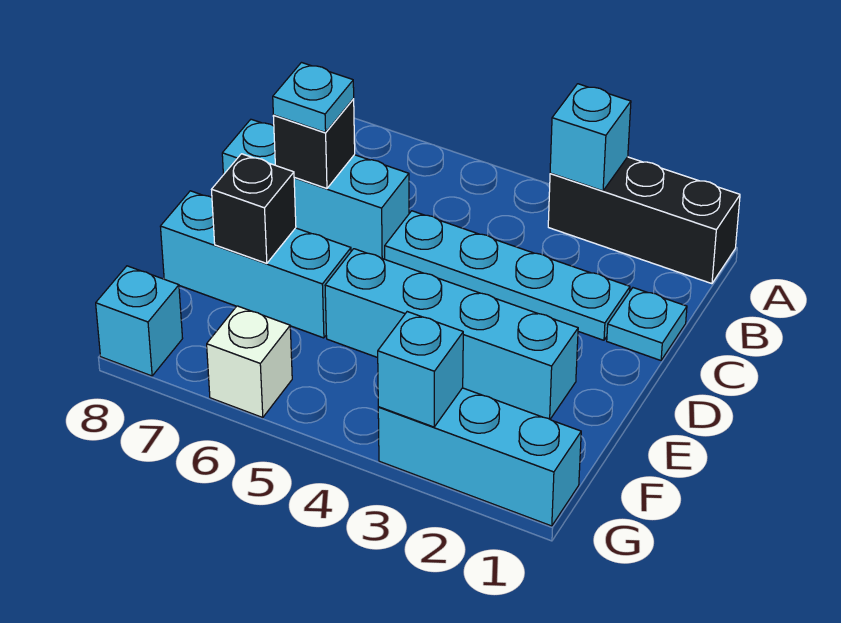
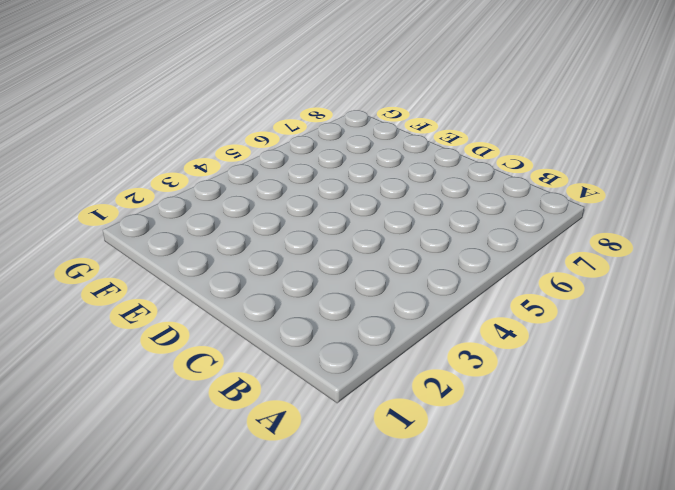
none -> black brick A1:A3 level 1
none -> cyan plate C1 level 1
none -> cyan plate C2:C5 level 1

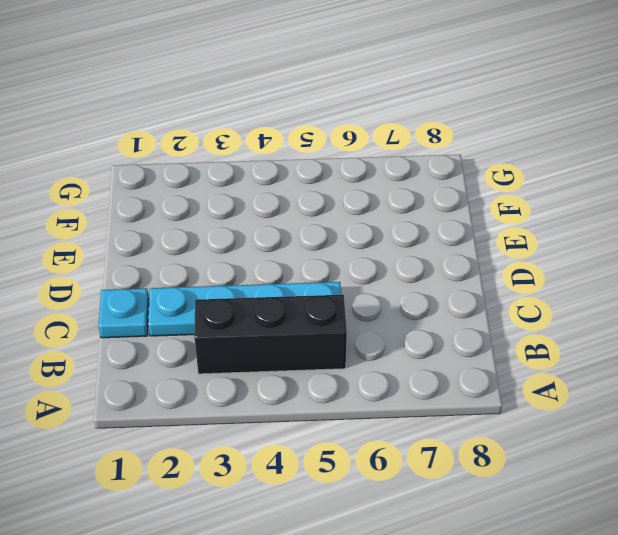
black brick B3:B5 level 1 -> black brick A1:A3 level 1
none -> cyan brick C6:C8 level 1
none -> cyan brick E2:E5 level 1
none -> cyan brick E6:E8 level 1

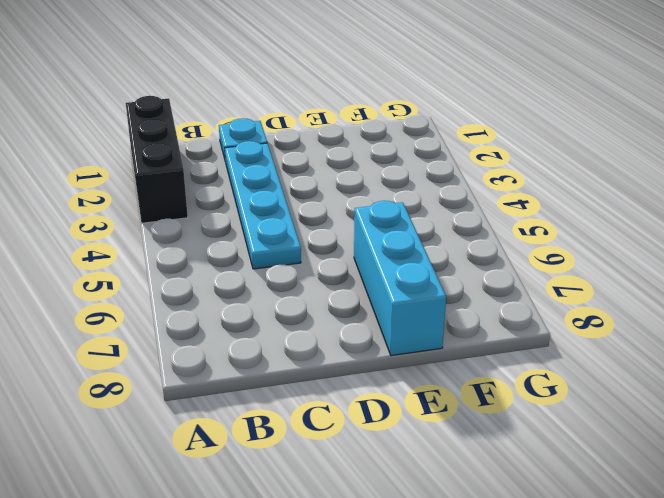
none -> cyan brick C6:C8 level 1
none -> cyan brick E2:E5 level 1
none -> cyan brick G1:G3 level 1

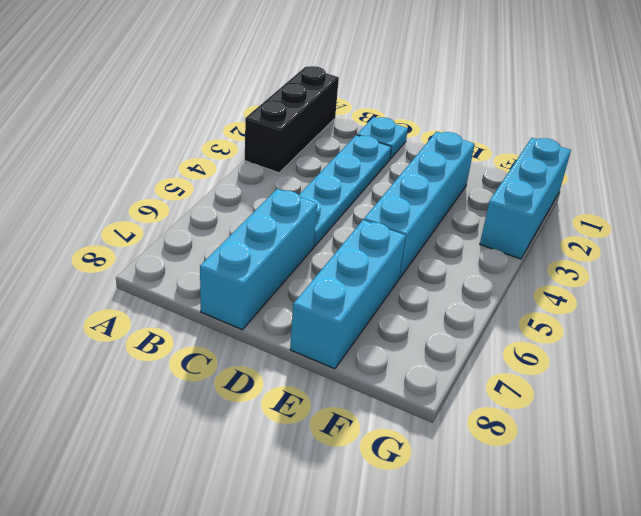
none -> white brick G6 level 1
none -> cyan brick G8 level 1
none -> cyan brick A3 level 2

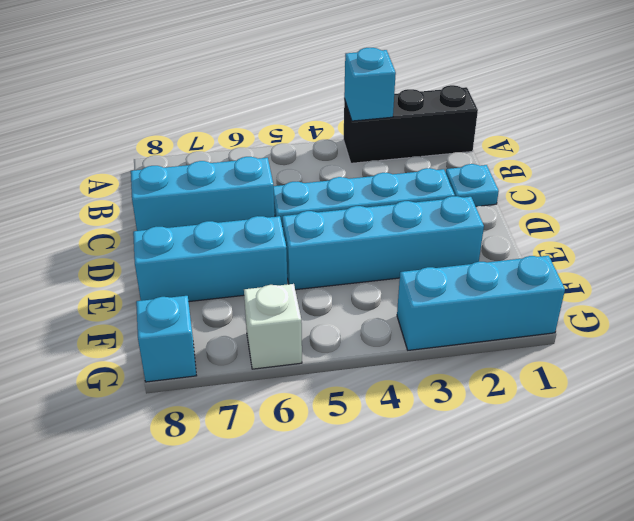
none -> black brick C7 level 2
none -> black brick E7 level 2
none -> cyan brick G3 level 2

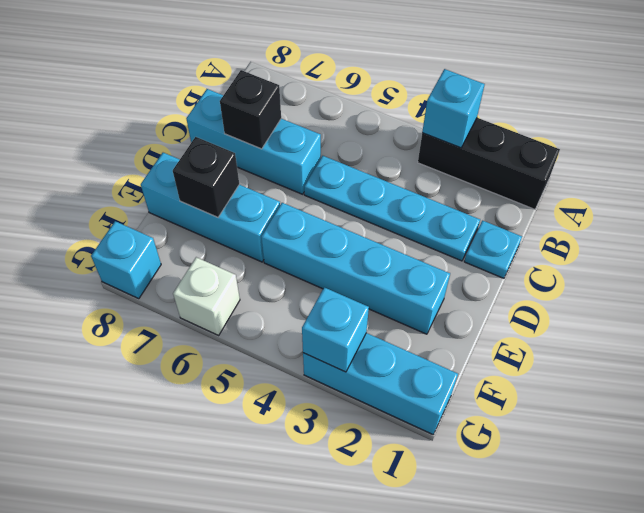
none -> cyan plate C7 level 3

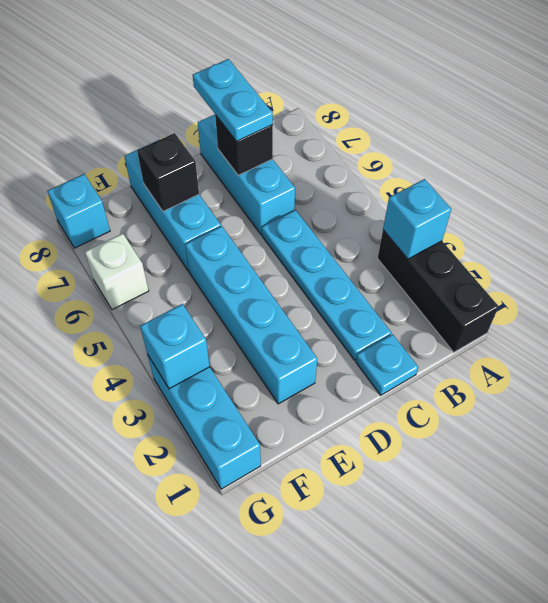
cyan plate C7:C8 level 3 -> cyan plate C7 level 3

